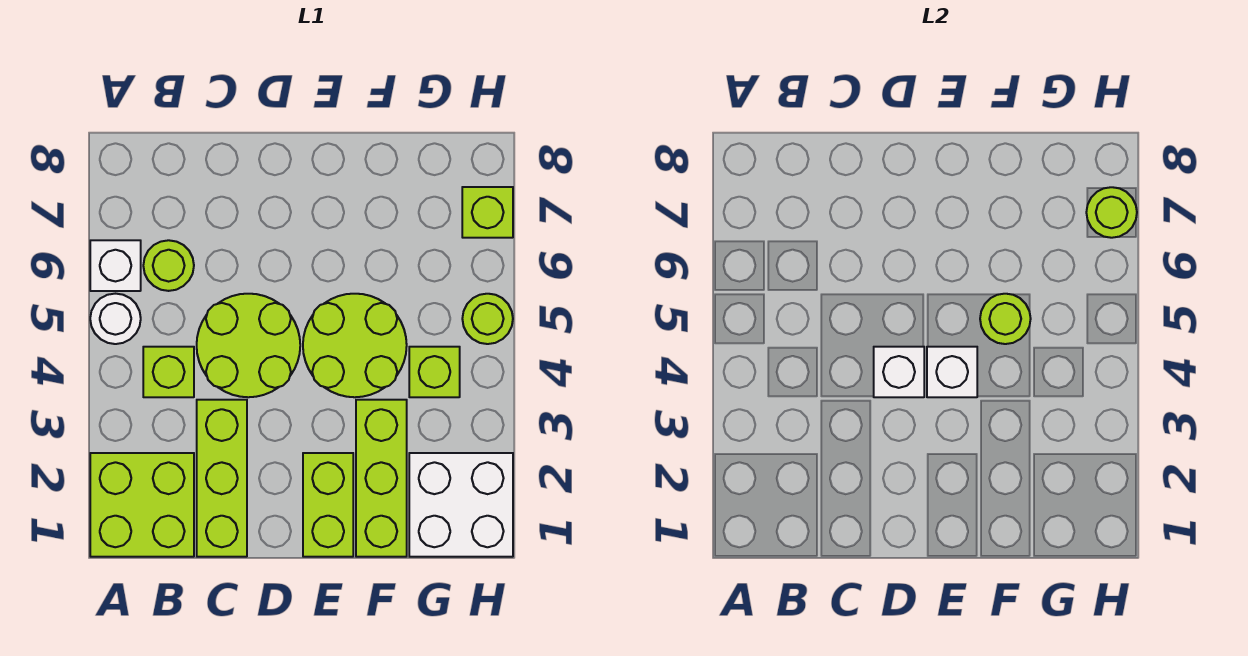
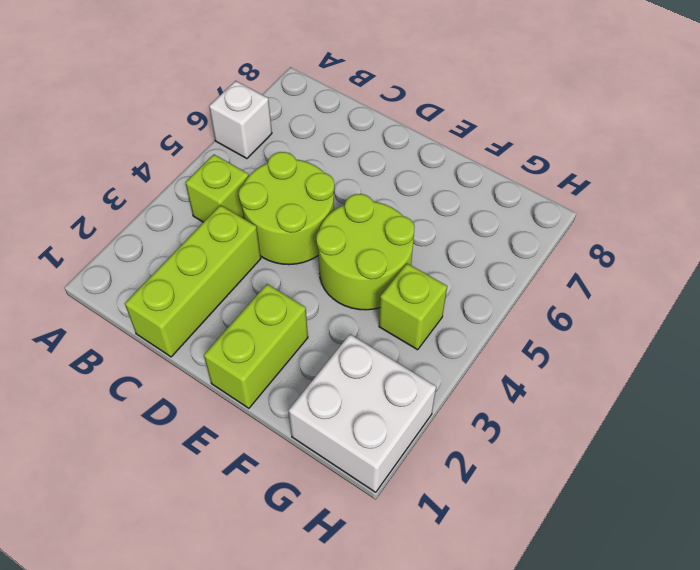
none -> lime brick A1:B2 level 1
none -> white round brick A5 level 1
none -> lime round brick B6 level 1

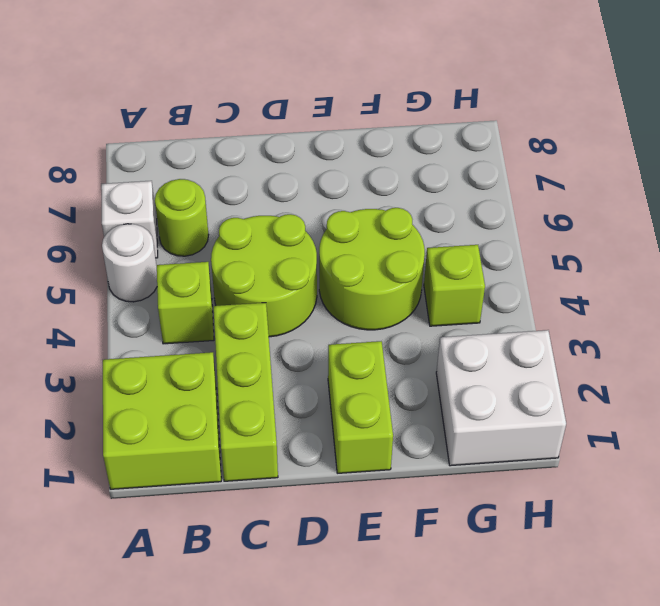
none -> lime brick F1:F3 level 1
none -> lime round brick H5 level 1
none -> lime brick H7 level 1

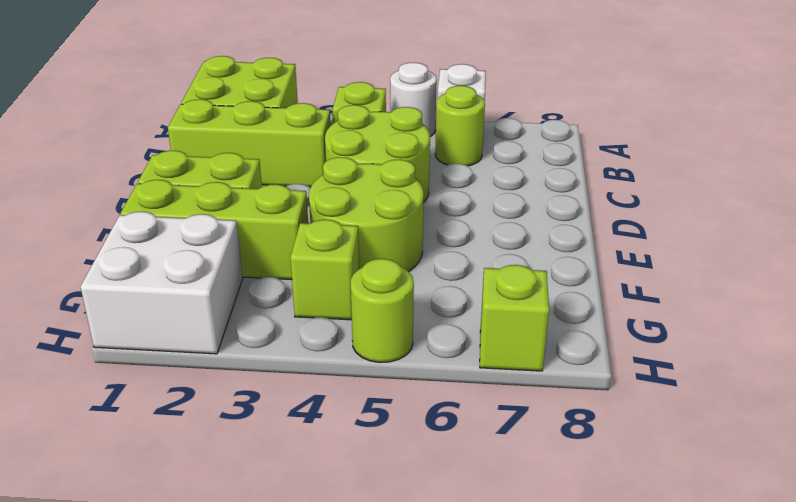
none -> white brick D4 level 2
none -> white brick E4 level 2
none -> lime round brick F5 level 2

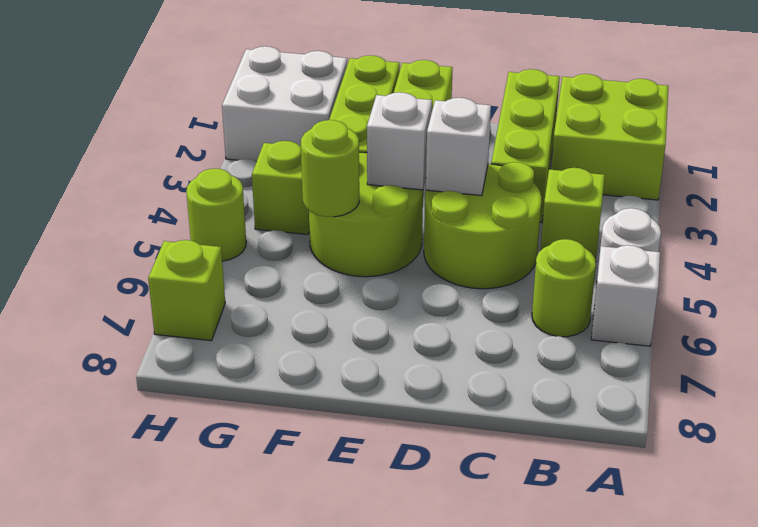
none -> lime round brick H7 level 2

